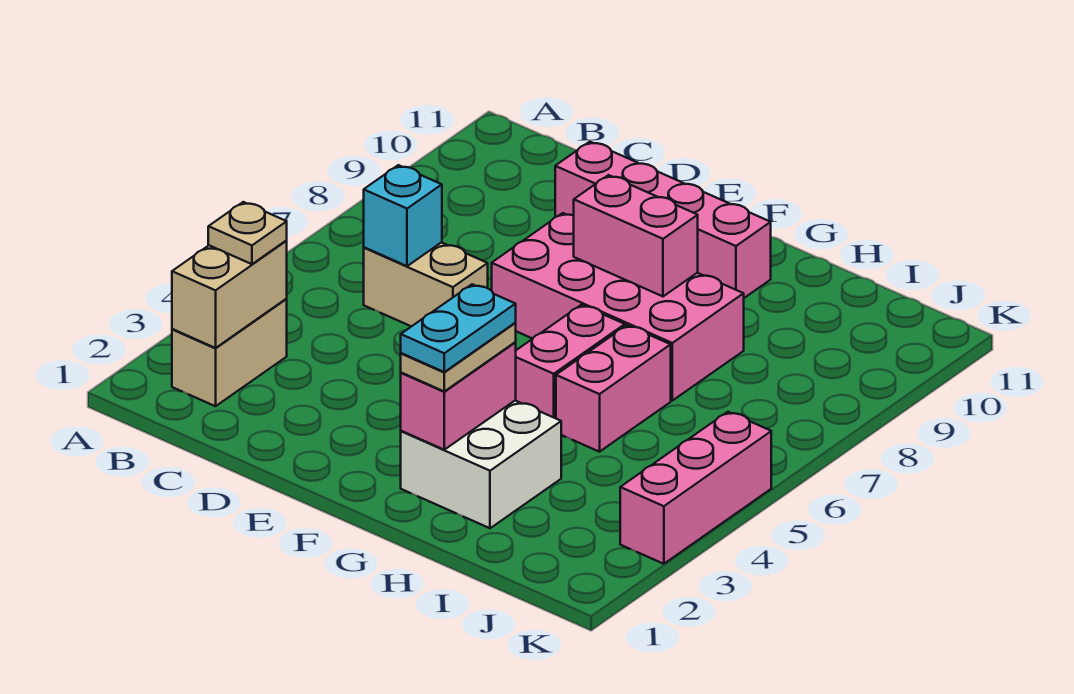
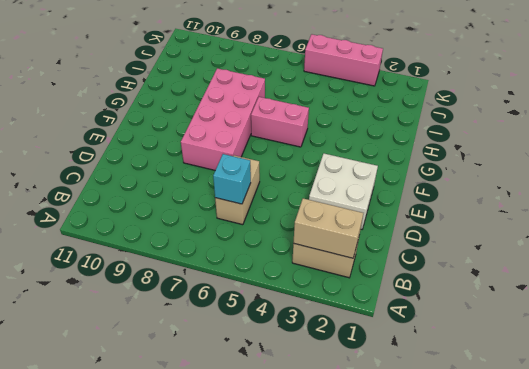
white brick D2:E3 level 1 -> white brick G2:H3 level 1
none -> pink brick D10:G10 level 1
none -> pink brick H5:H6 level 1
none -> pink brick F8:G8 level 2

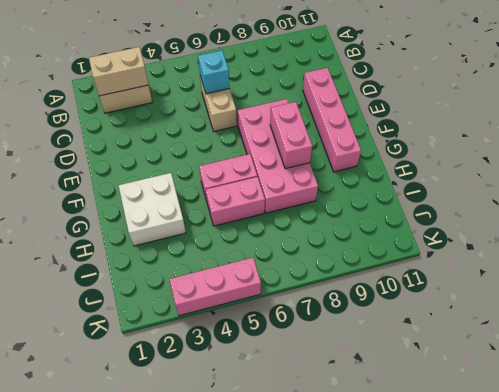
none -> pink brick G2:G3 level 2
none -> tan plate B3 level 3
none -> tan plate G2:G3 level 3

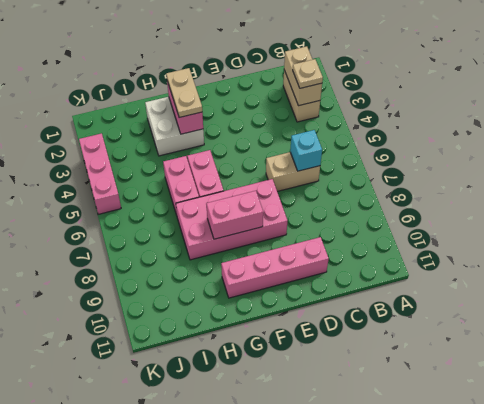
none -> cyan plate G2:G3 level 4

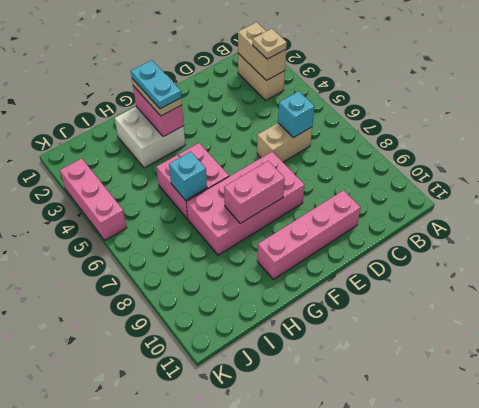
cyan brick H6 level 2 -> none

